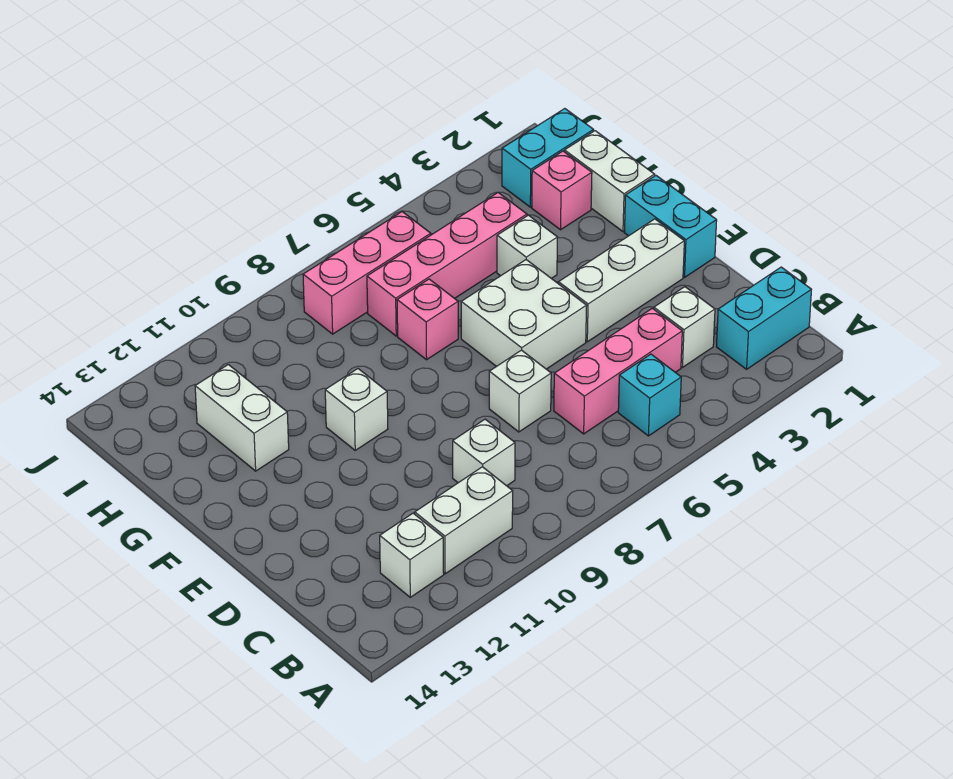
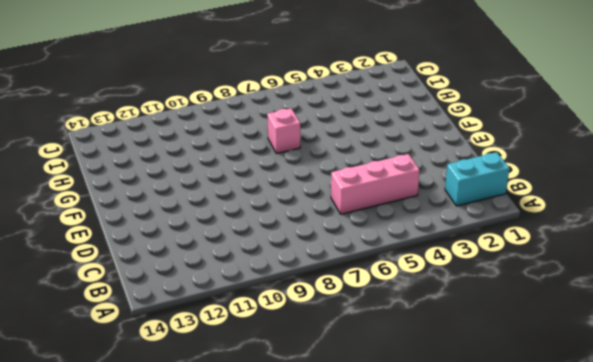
none -> cyan brick B5 level 1
none -> white brick B10:B11 level 1
none -> white brick B12 level 1

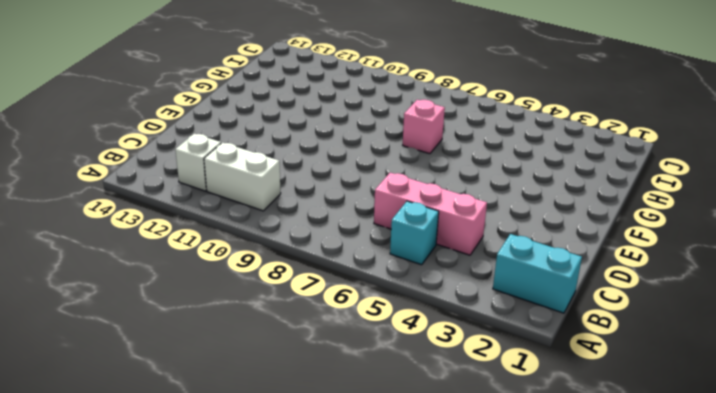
none -> white brick C3 level 1
none -> white brick C9 level 1
none -> white brick D7 level 1

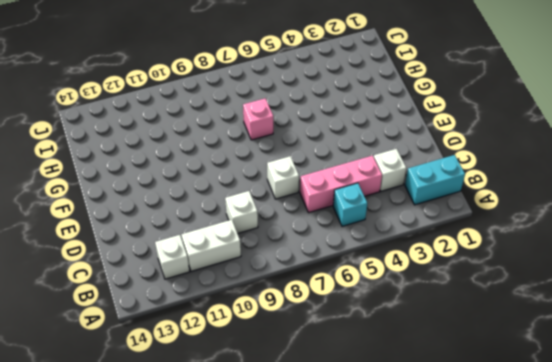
none -> cyan brick E1:F1 level 1
none -> white brick E2:E4 level 1
none -> white brick E5:F6 level 1

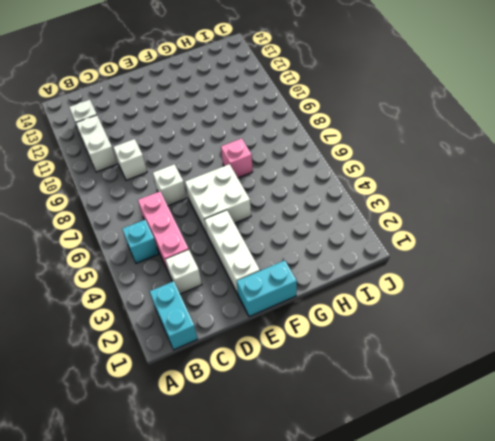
none -> white brick F10 level 1
none -> white brick G1:H1 level 1
none -> white brick G4 level 1

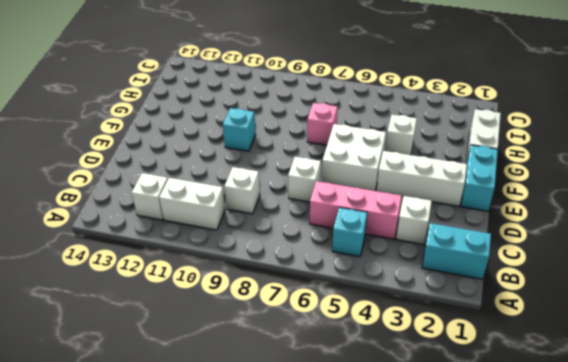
cyan brick F10 level 1 -> white brick F10 level 1
none -> white brick G12:H12 level 1
none -> pink brick H2 level 1
none -> pink brick H4:H7 level 1

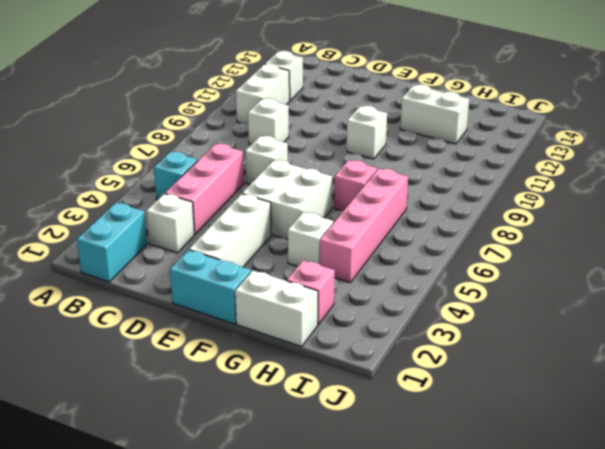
none -> cyan brick I1:I2 level 1
none -> pink brick I6:I8 level 1

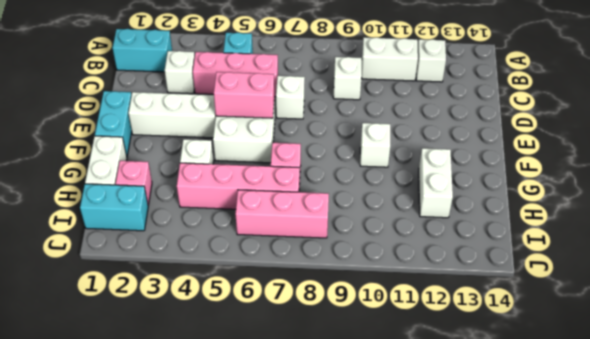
pink brick E5:E6 level 2 -> none

